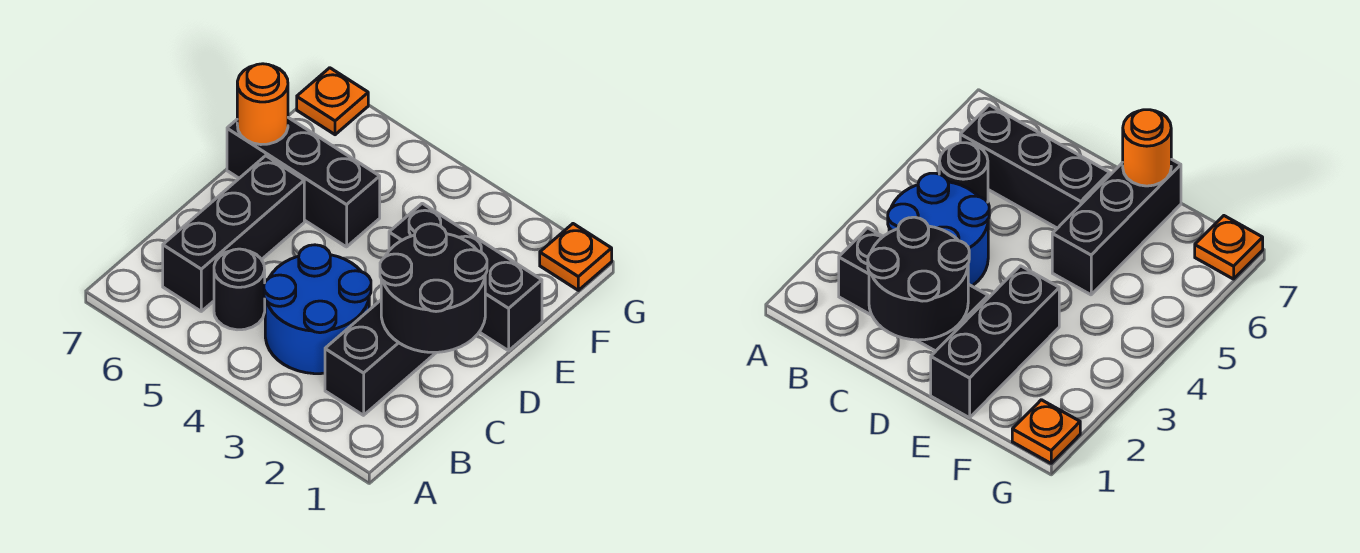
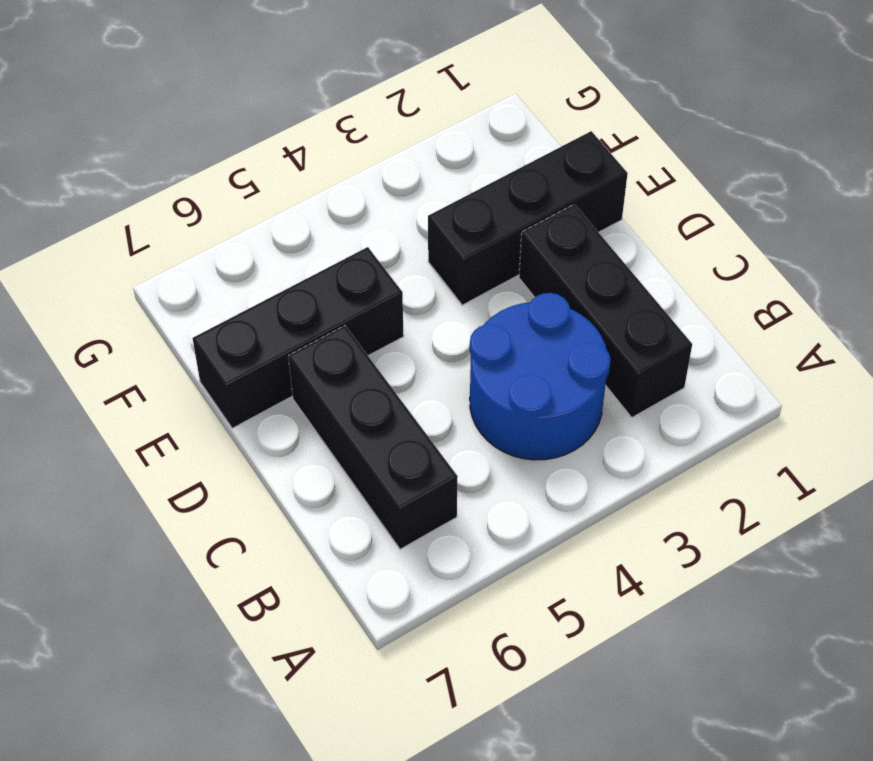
none -> black round brick B5 level 1
none -> orange plate G1 level 1

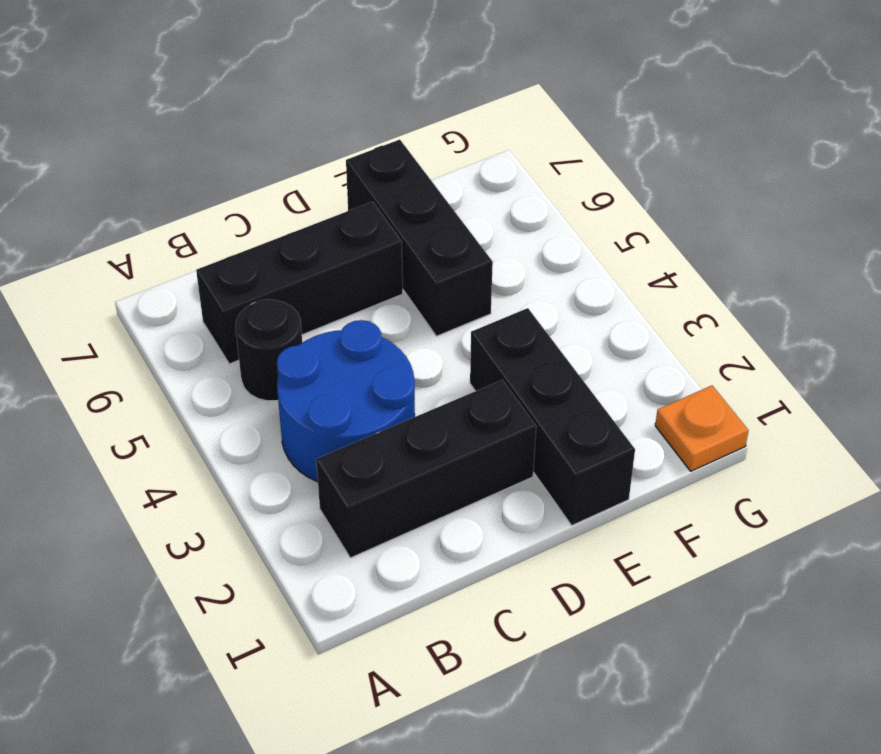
none -> orange plate G7 level 1
none -> black round brick C1:D2 level 2

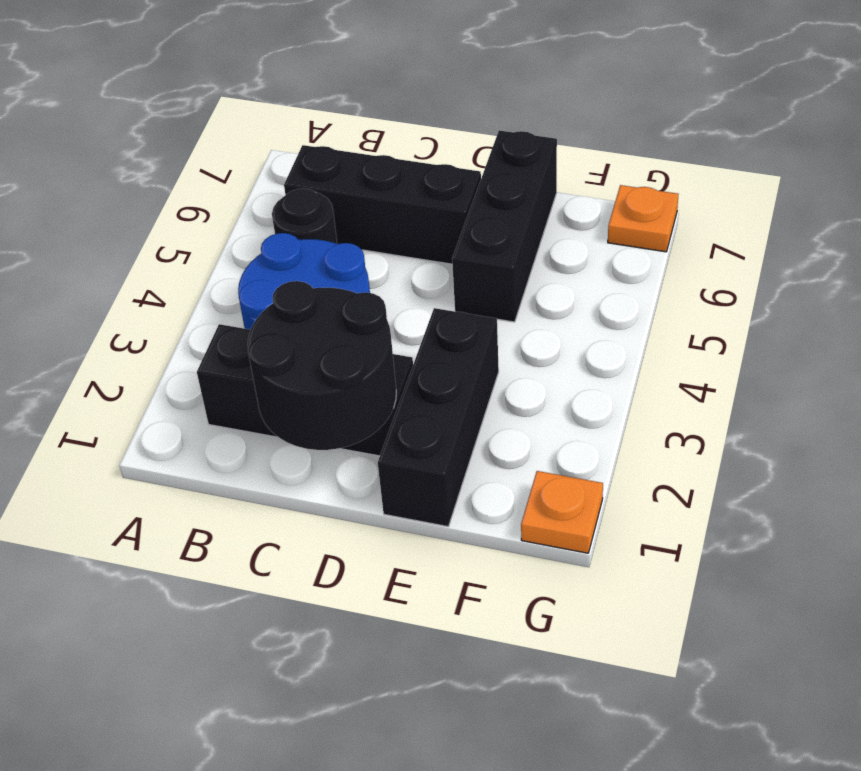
none -> orange round brick E7 level 2

